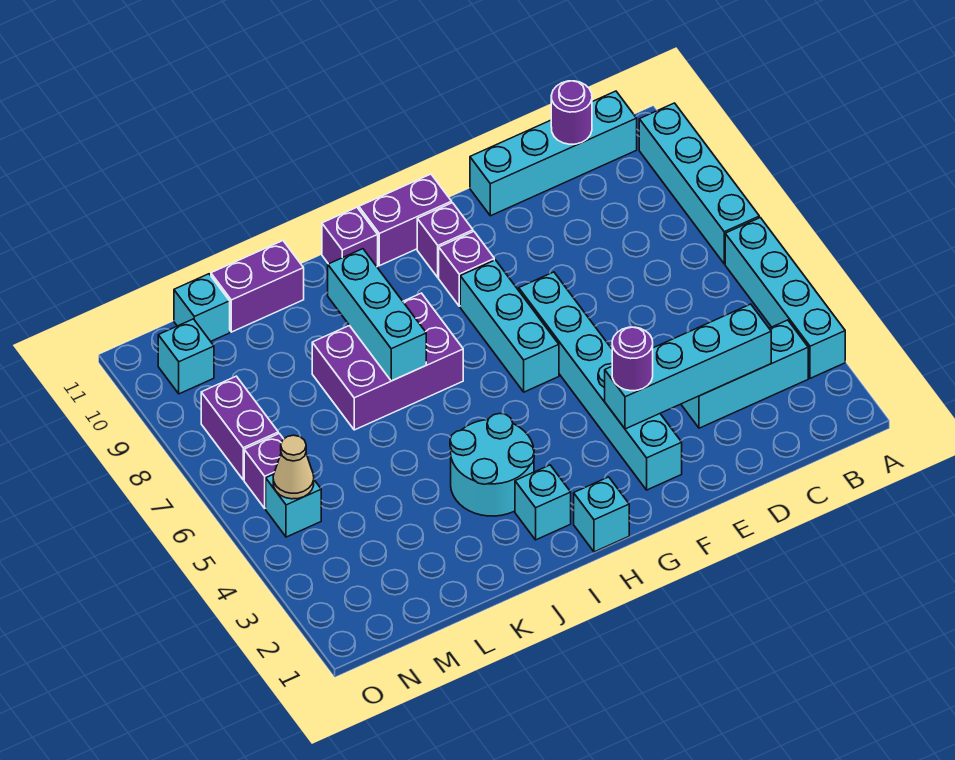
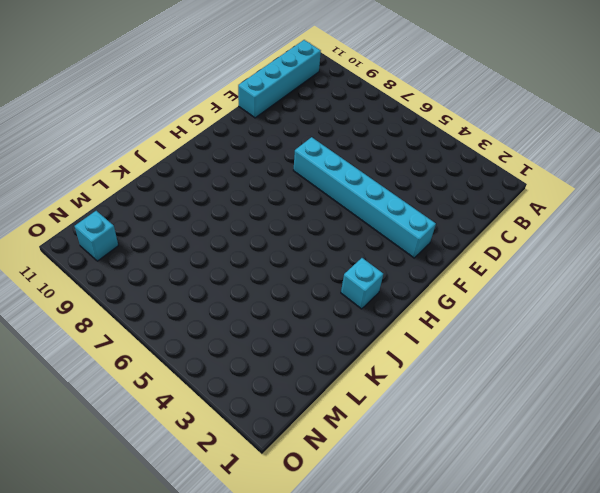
none -> cyan brick A3:A6 level 1
none -> cyan brick A7:A10 level 1
none -> cyan brick B3:D3 level 1

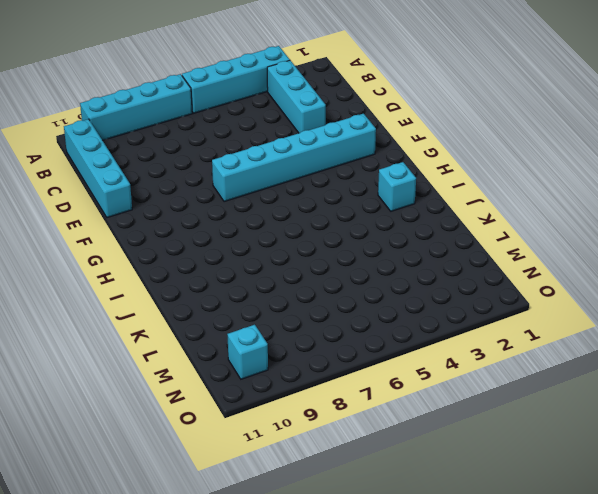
none -> cyan brick G6:G8 level 1
none -> purple brick G9 level 1
none -> purple brick G10 level 1

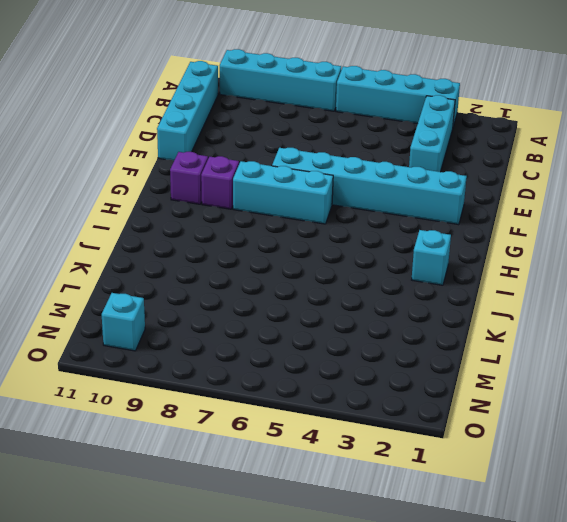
none -> purple brick G11:H11 level 1
none -> cyan brick H1 level 1
none -> cyan round brick I3:J4 level 1

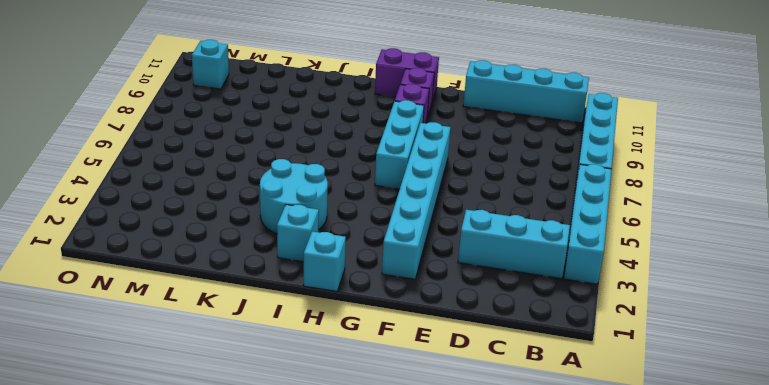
none -> purple brick I7:K8 level 1
none -> purple brick I11 level 1
none -> purple brick K11:L11 level 1

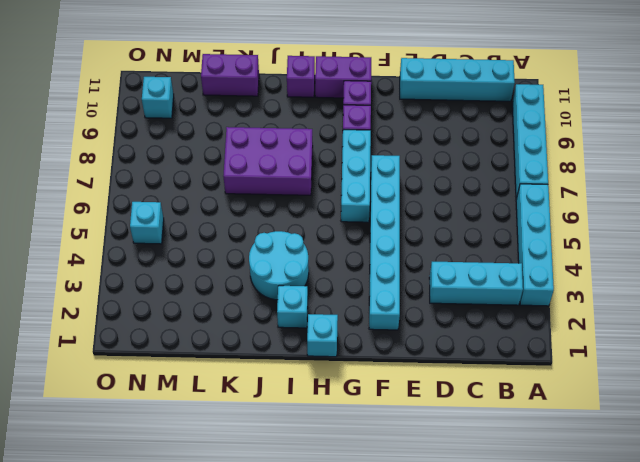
none -> cyan brick M11 level 1
none -> purple brick N6 level 1
none -> purple brick N7:N8 level 1

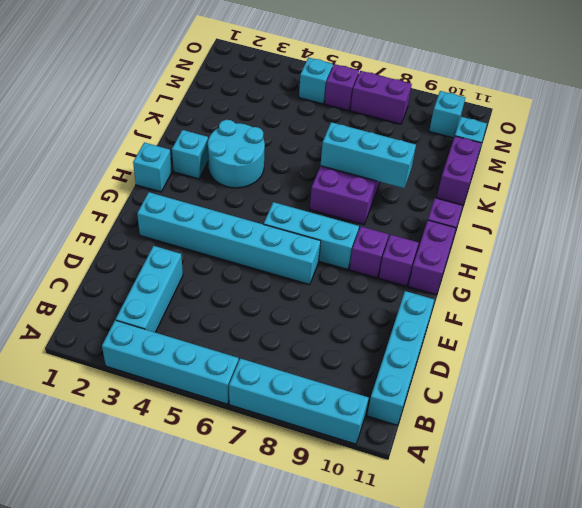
none -> cyan brick C3:F3 level 2
none -> purple round brick C11 level 2
none -> tan cone N5 level 2

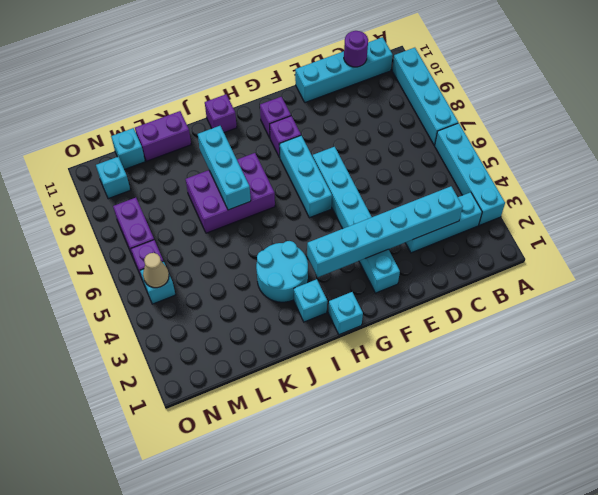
cyan brick C3:H3 level 2 -> cyan brick C3:F3 level 2
none -> purple brick G11:H11 level 1
none -> purple round brick F3 level 3

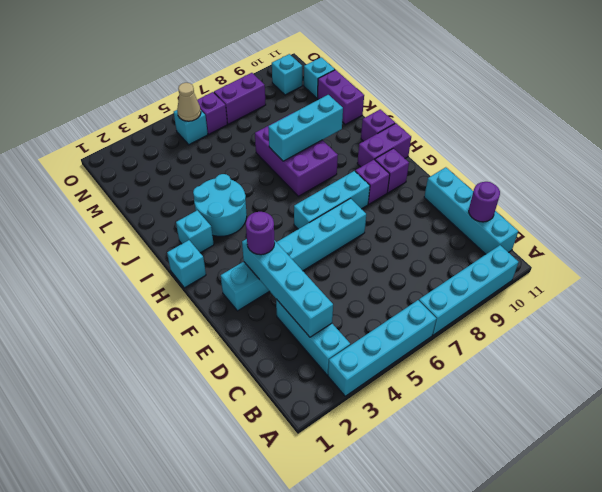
purple brick H10:H11 level 1 -> purple brick G11:H11 level 1

